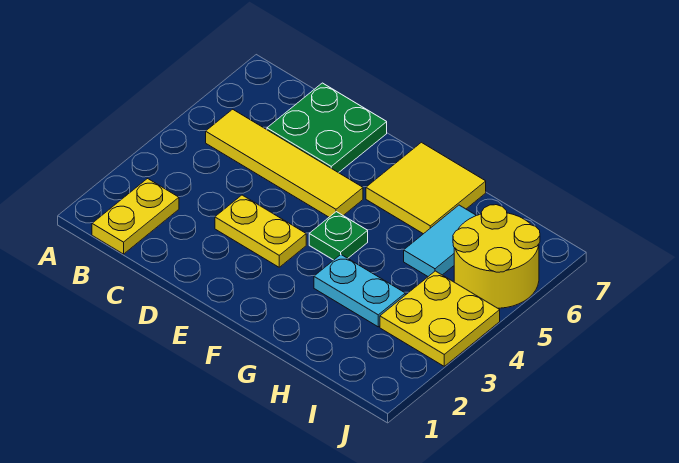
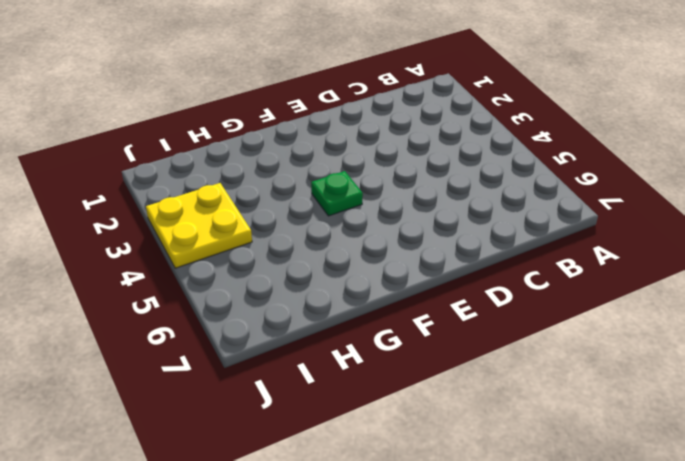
none -> yellow plate B1:B2 level 1
none -> yellow tile B5:E5 level 1

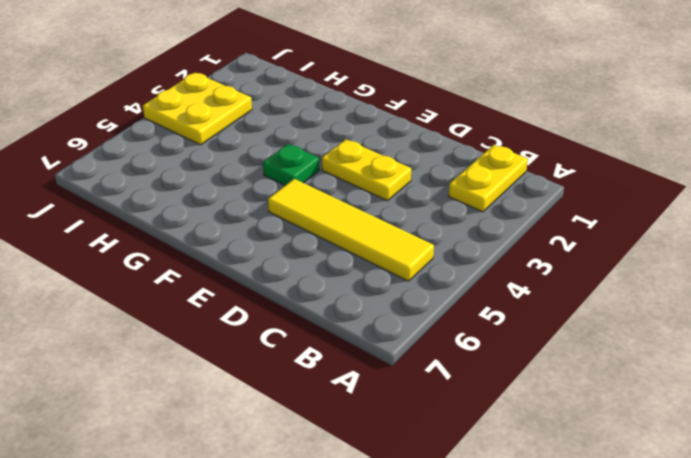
none -> green plate C6:D7 level 1
none -> yellow tile F6:G7 level 1

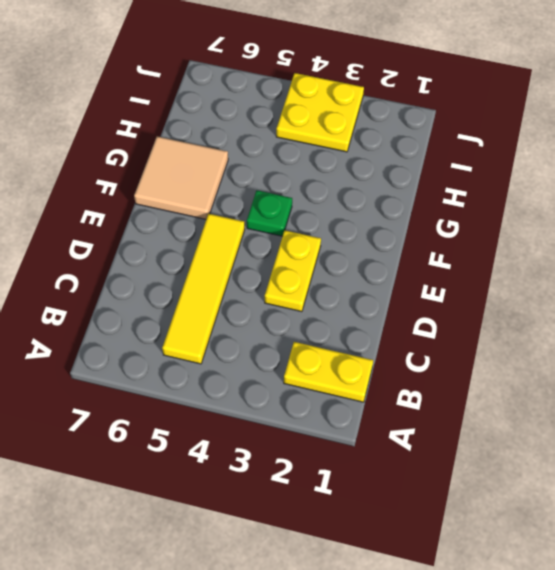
tan tile F6:G7 level 1 -> yellow tile F6:G7 level 1
none -> green plate C6:D7 level 1
none -> cyan plate G3:H3 level 1

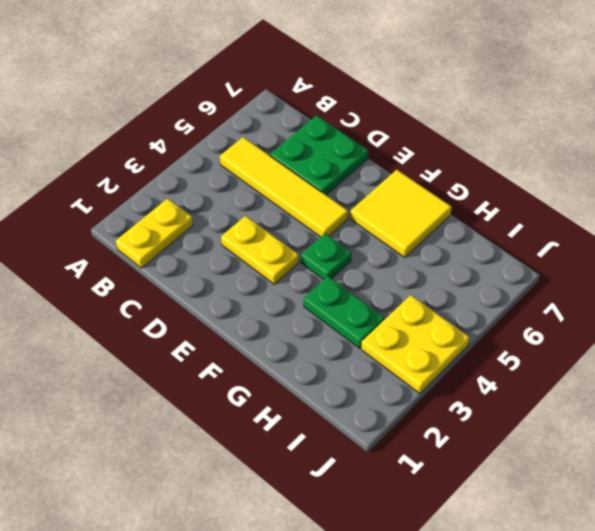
green plate G3:H3 level 1 -> cyan plate G3:H3 level 1
none -> cyan tile H5:H6 level 1
none -> yellow round brick I5:J6 level 1

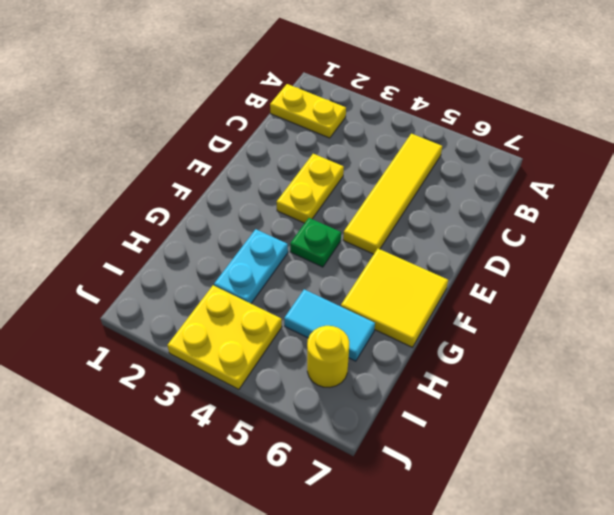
yellow round brick I6 level 1 -> yellow round brick I5:J6 level 1
none -> green plate C6:D7 level 1

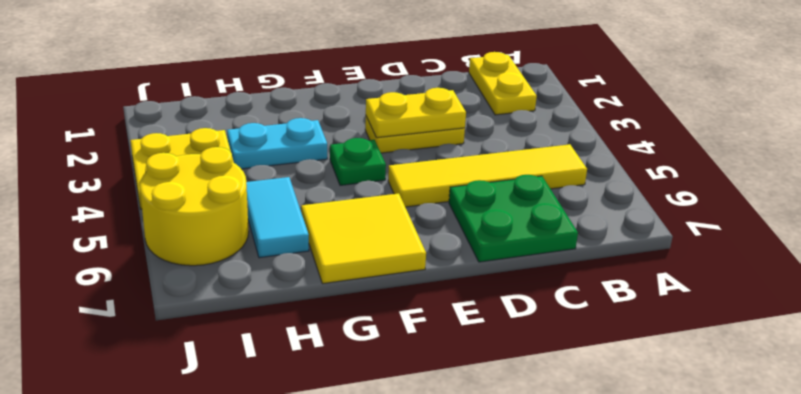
yellow plate D3:E3 level 2 -> none

